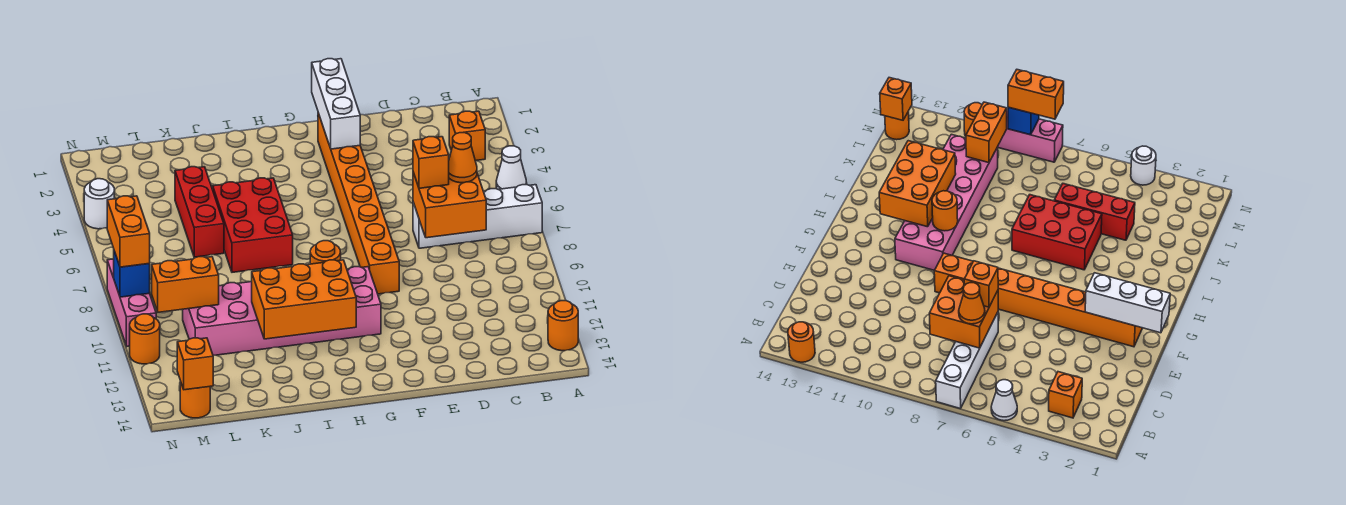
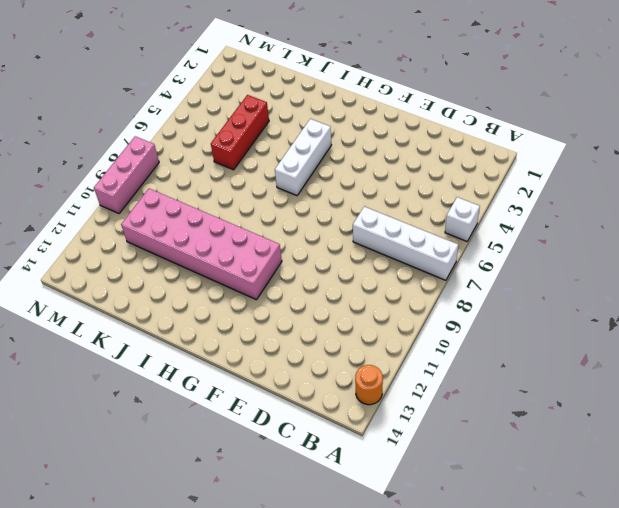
white brick A5 level 1 -> white cone A5 level 1
white brick H4:H6 level 1 -> white brick F1:F3 level 2
none -> orange brick B3 level 1
none -> orange brick F2:F9 level 1
none -> red brick I5:J7 level 1

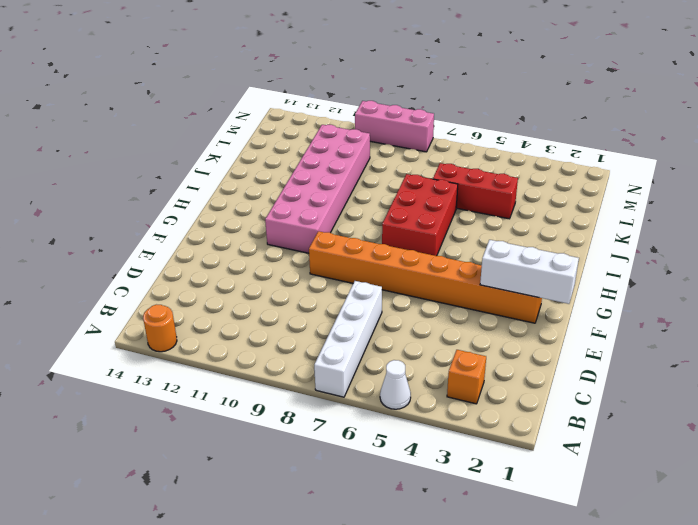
red brick H6:J7 level 1 -> red brick I5:J7 level 1
none -> orange round brick M14 level 1
none -> white round brick N4 level 1
none -> orange round brick N11 level 1

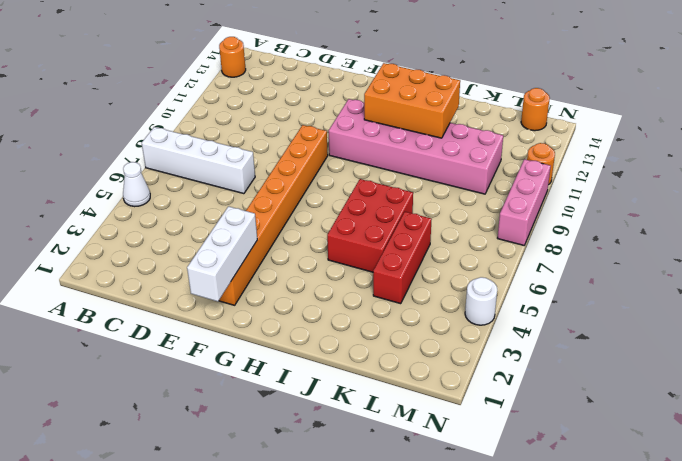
none -> orange brick B3 level 1
none -> orange brick C7:D8 level 2
none -> orange round brick H10 level 2

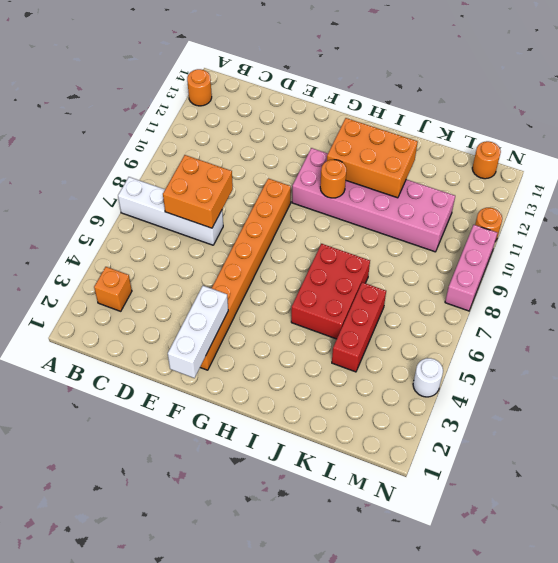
none -> white cone A5 level 1
none -> orange brick L10:M10 level 2
none -> orange brick M14 level 2

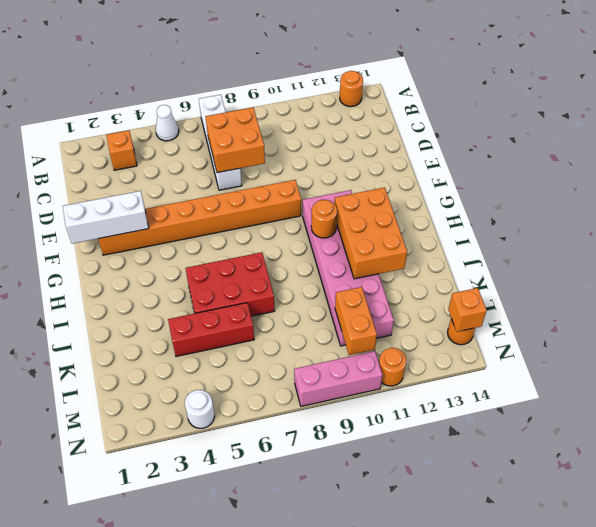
none -> blue brick N9 level 2
none -> orange cone C7 level 3
none -> orange brick D7 level 3

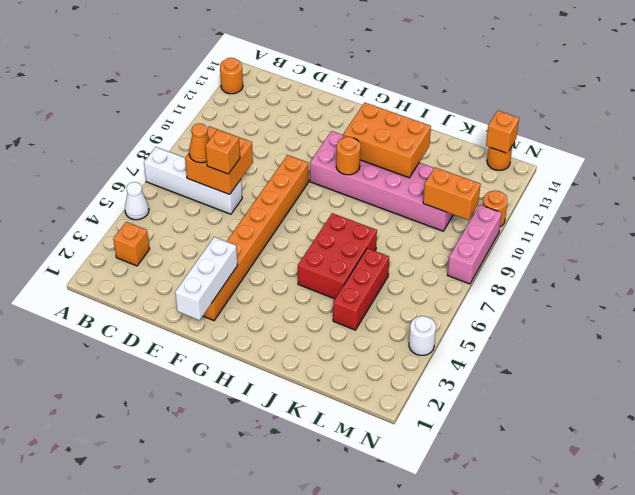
none -> blue brick N9 level 2
none -> orange brick N8:N9 level 3

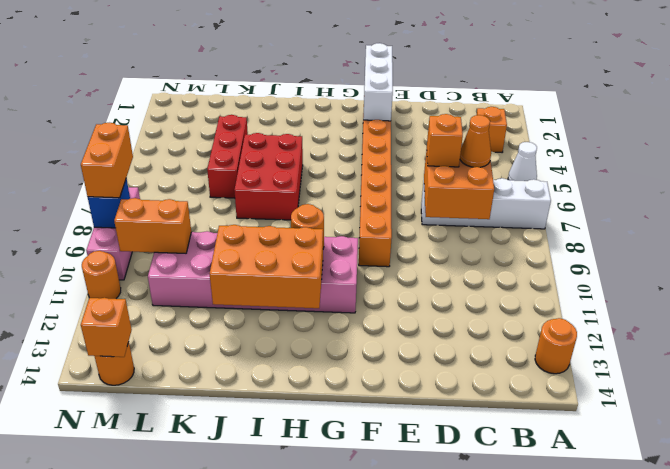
none -> white round brick N4 level 1

